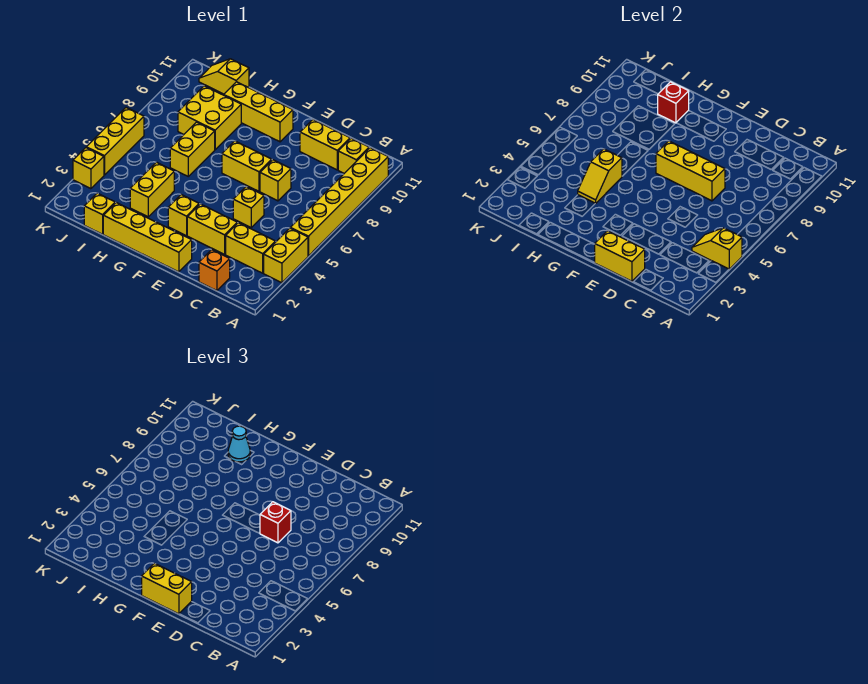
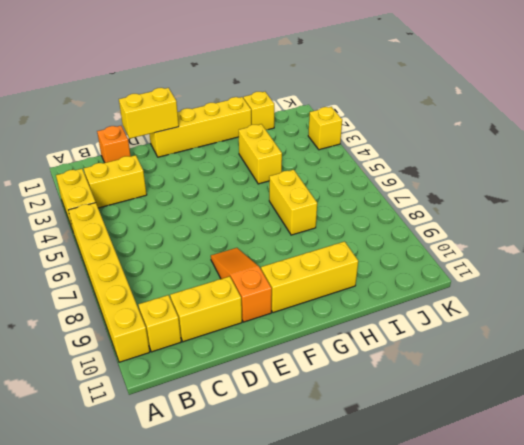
orange slope E8:E10 level 1 top 10 -> none
none -> yellow brick D3:E3 level 1
none -> yellow brick D5 level 1
none -> yellow brick D7 level 1

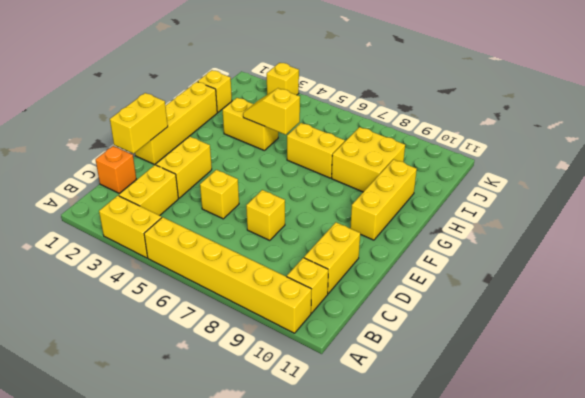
none -> yellow brick E7:F7 level 1
none -> yellow brick F3 level 1
none -> yellow slope I11:J11 level 1 top I

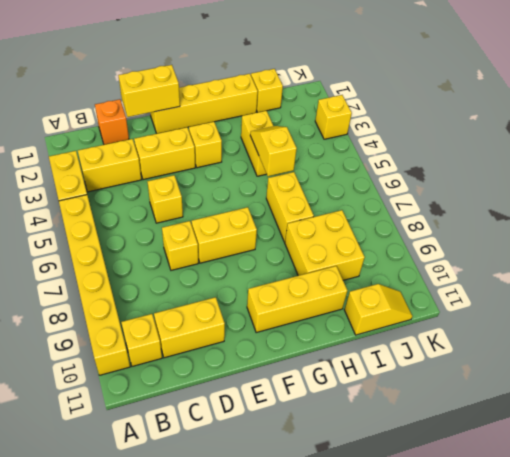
none -> yellow brick K4:K6 level 1
none -> yellow slope A4:B4 level 2 top A
none -> yellow brick D7:F7 level 2

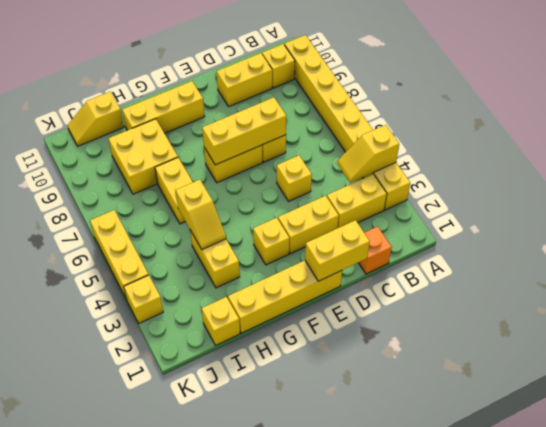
none -> red brick H10 level 2
none -> red brick D7 level 3
none -> yellow brick E1:F1 level 3

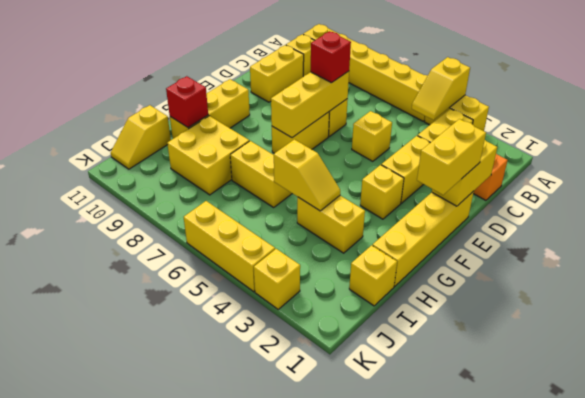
none -> cyan cone H10 level 3

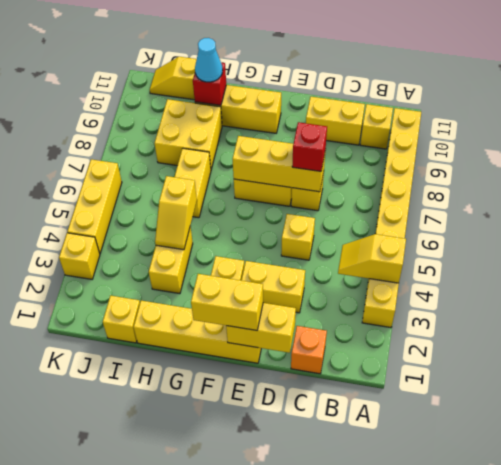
none -> yellow brick B3:C3 level 1

